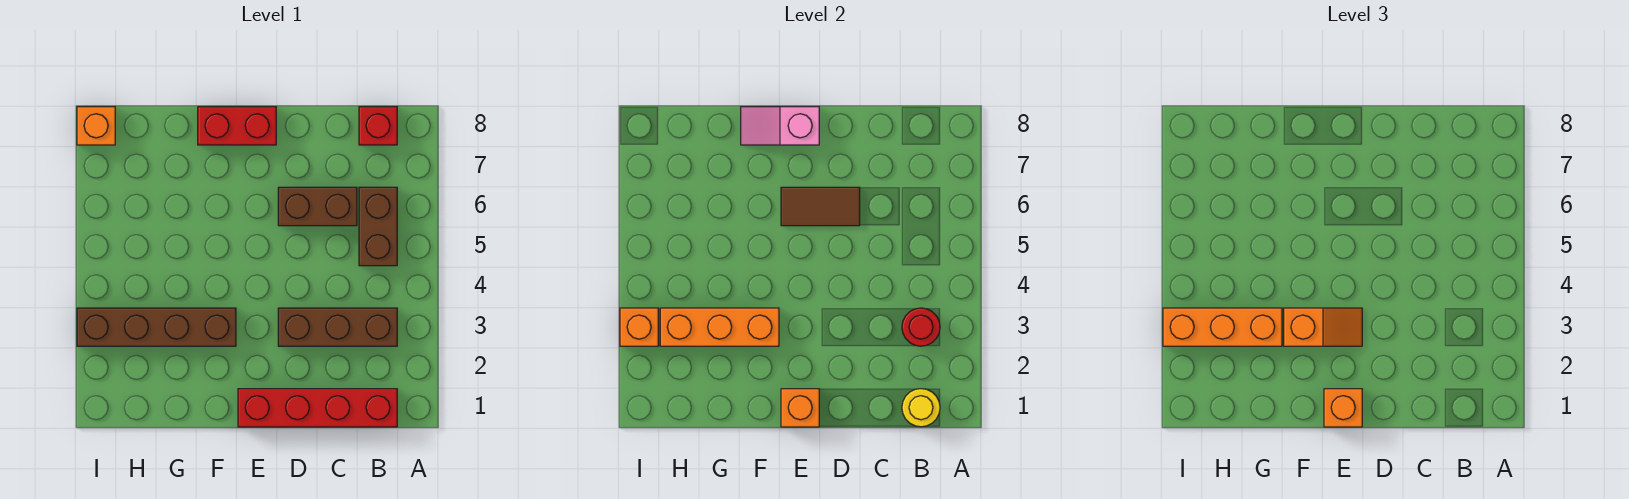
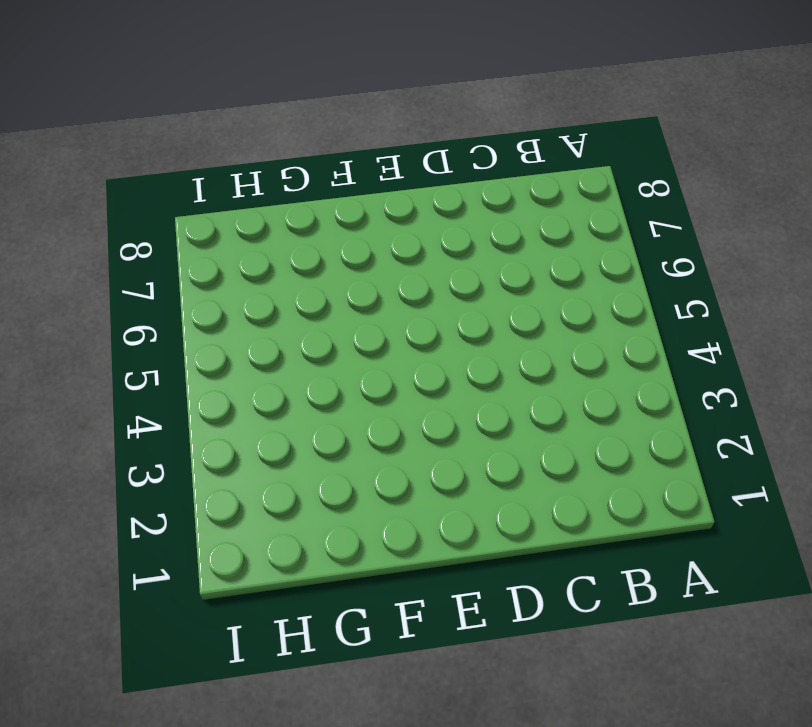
none -> red brick B1:E1 level 1
none -> brown brick B3:D3 level 1
none -> brown brick B5:B6 level 1

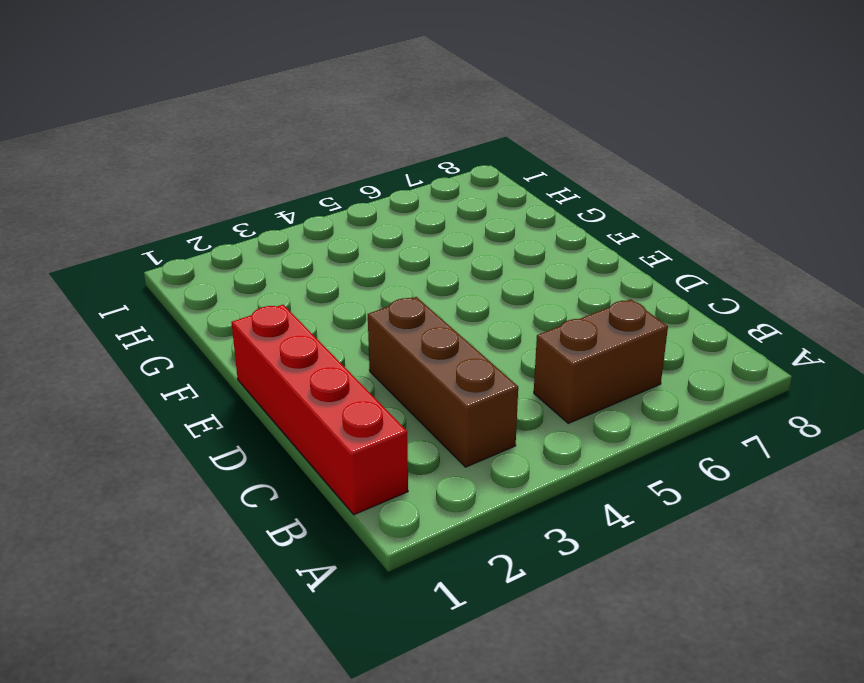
none -> red brick B8 level 1
none -> brown brick C6:D6 level 1
none -> red brick E8:F8 level 1

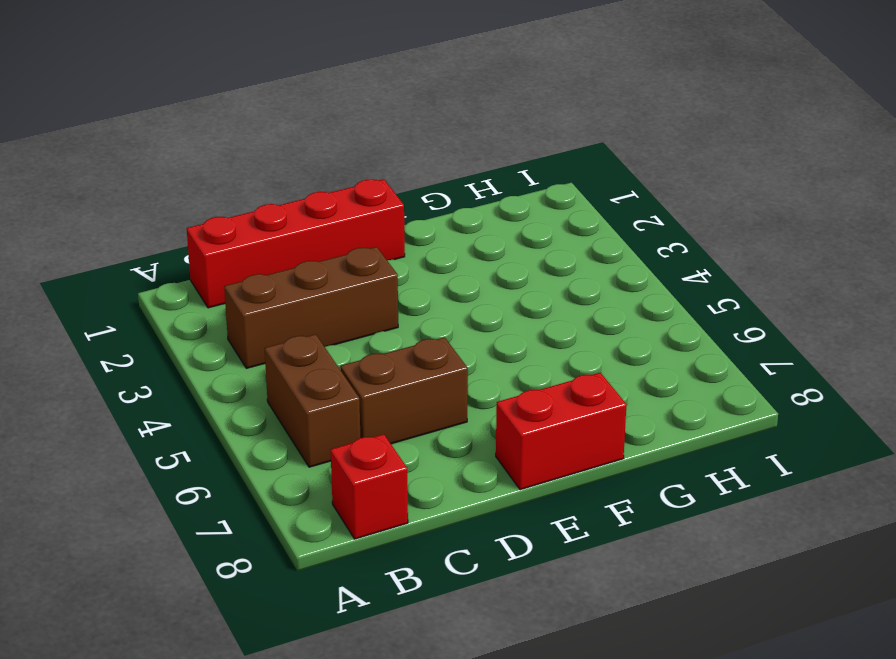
none -> brown brick F3:I3 level 1
none -> orange brick I8 level 1
none -> yellow round brick B1 level 2

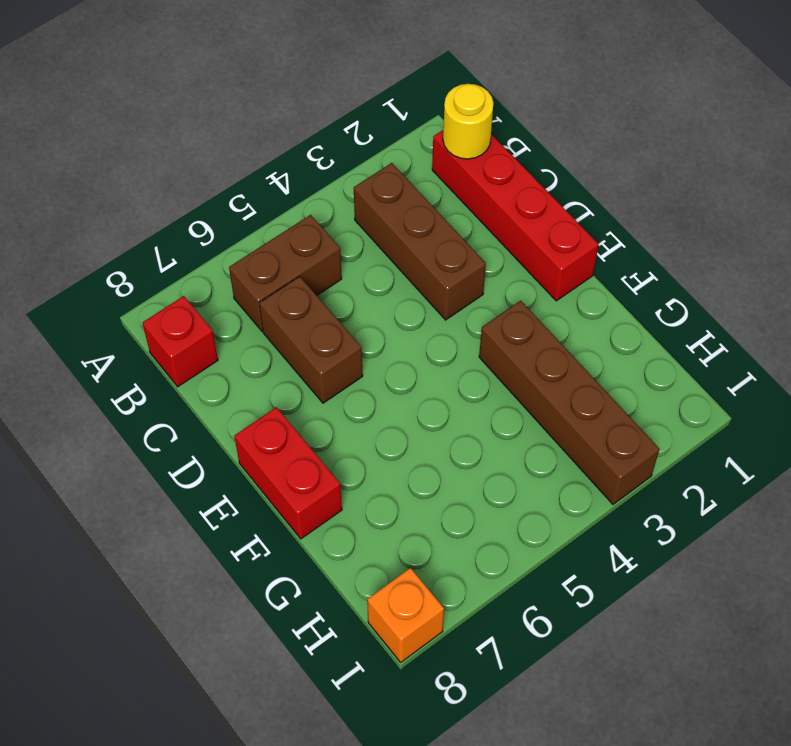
none -> red round brick B3 level 2
none -> brown tile D6:E6 level 2
none -> orange brick E1 level 2

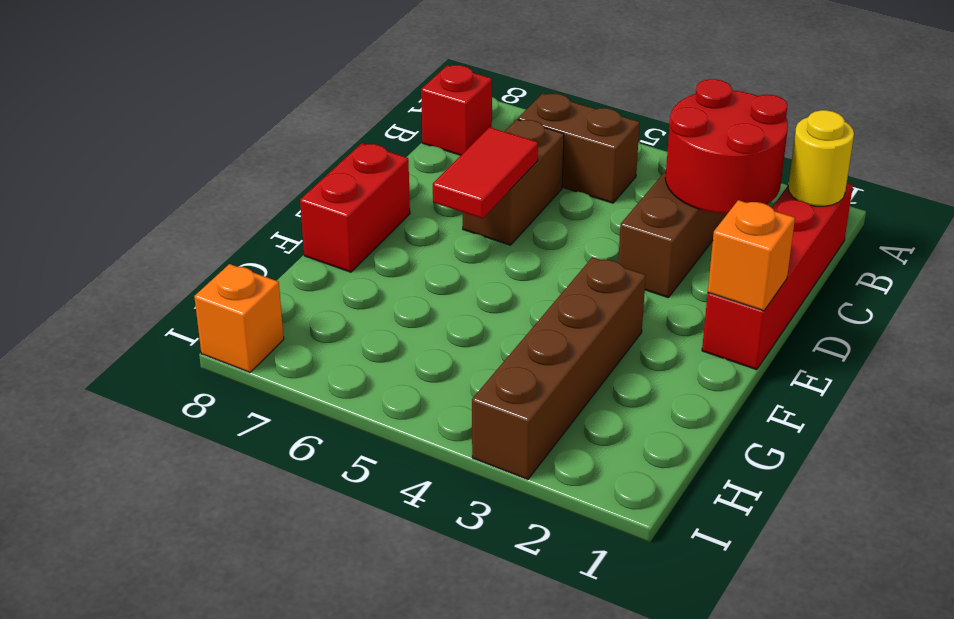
red round brick B2:C3 level 2 -> red round brick B3 level 2
red tile D6:E6 level 2 -> brown tile D6:E6 level 2
none -> pink slope E8:F8 level 2 top E
none -> orange brick F3:H3 level 2
none -> orange brick I3 level 2

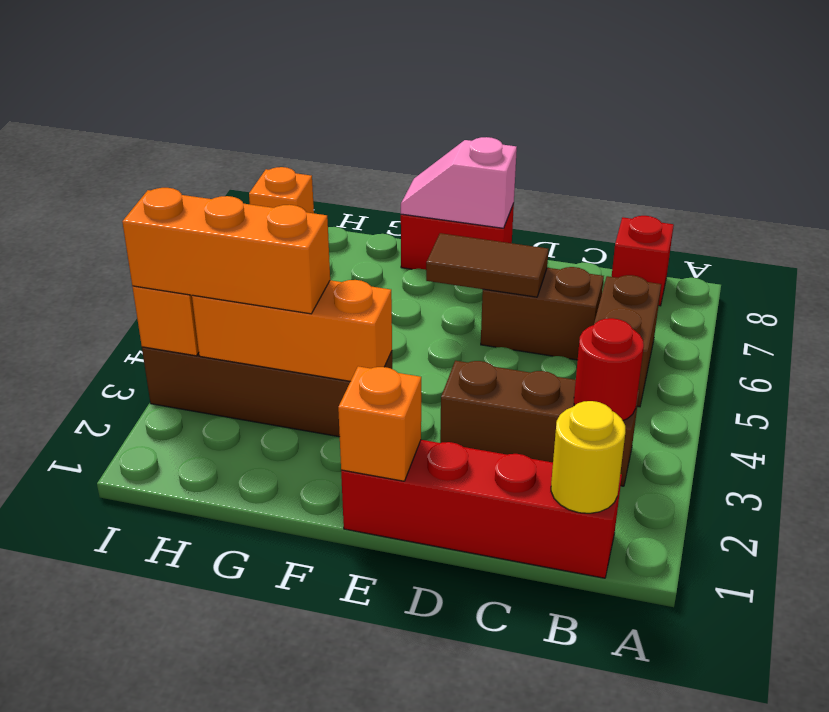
none -> orange brick E1 level 3
none -> orange slope E3:F3 level 3 top F

